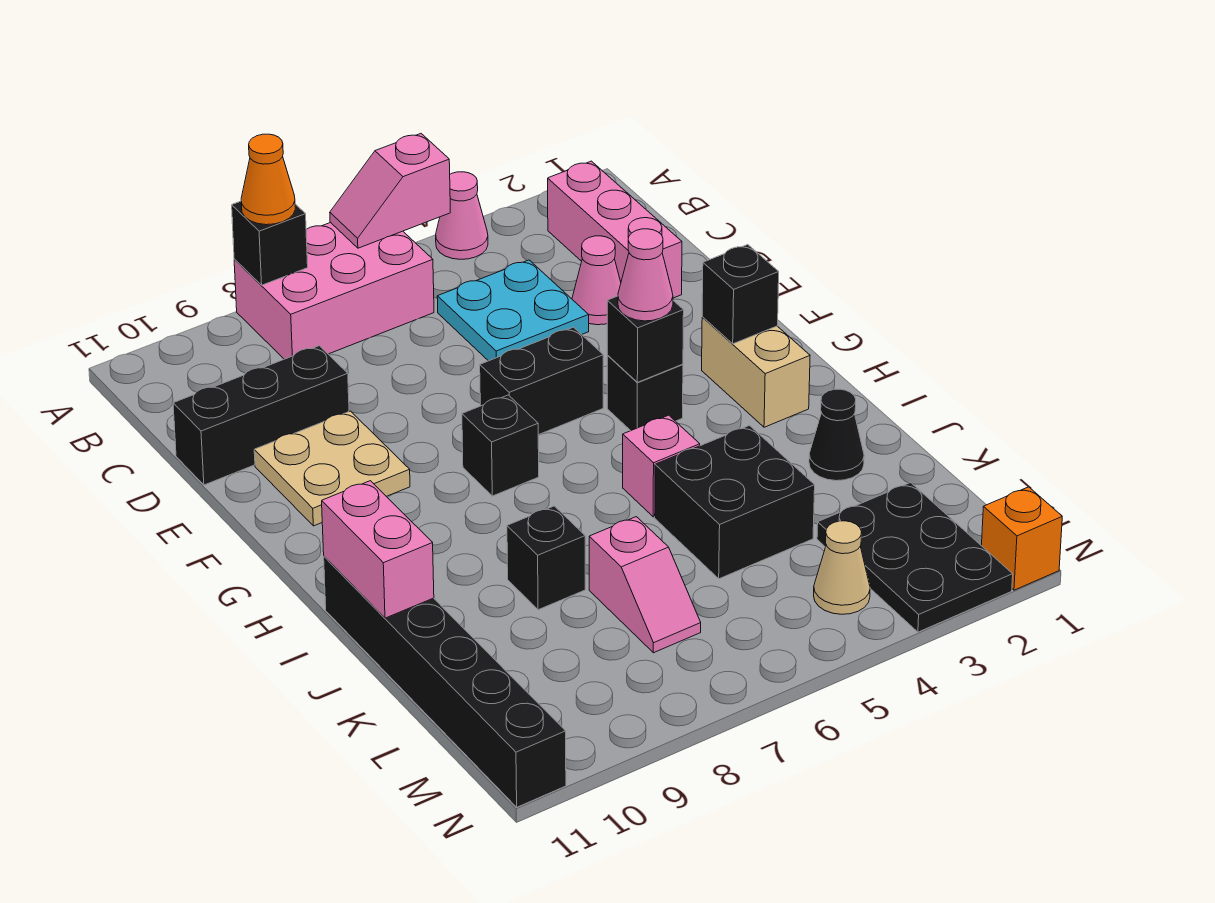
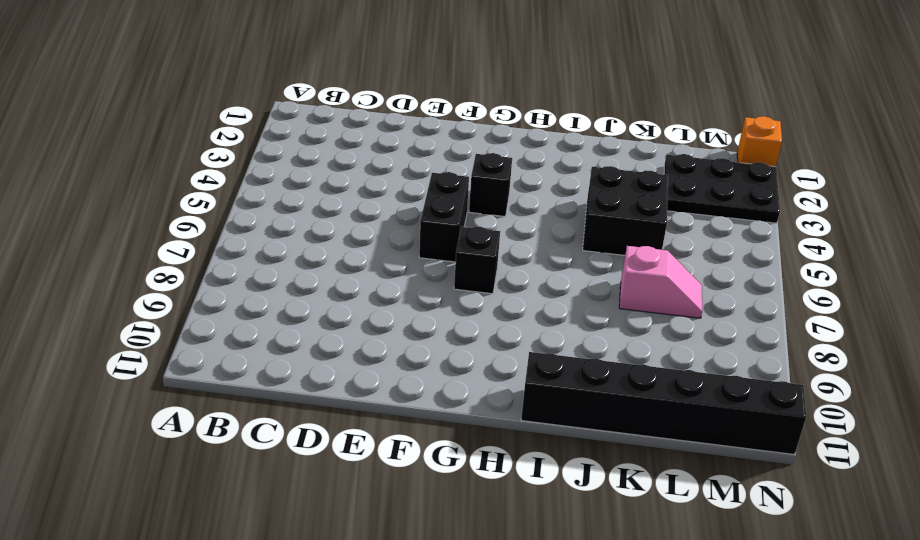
none -> pink cone A4 level 1
none -> pink brick A6:B8 level 1
none -> pink brick B2:D2 level 1

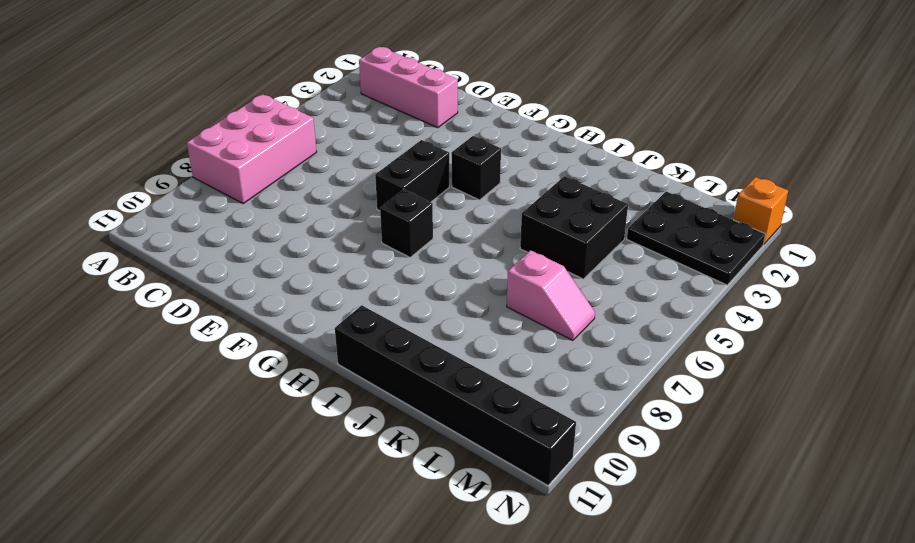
none -> pink cone A4 level 1
none -> cyan plate C4:D5 level 1
none -> pink cone D3 level 1

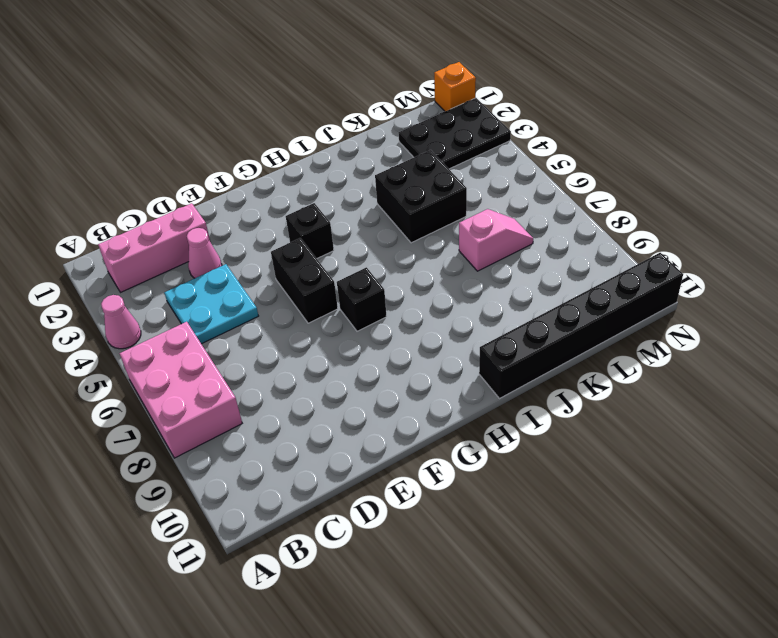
none -> black brick D9:D11 level 1
none -> tan plate E9:F10 level 1
none -> tan brick G2:H2 level 1

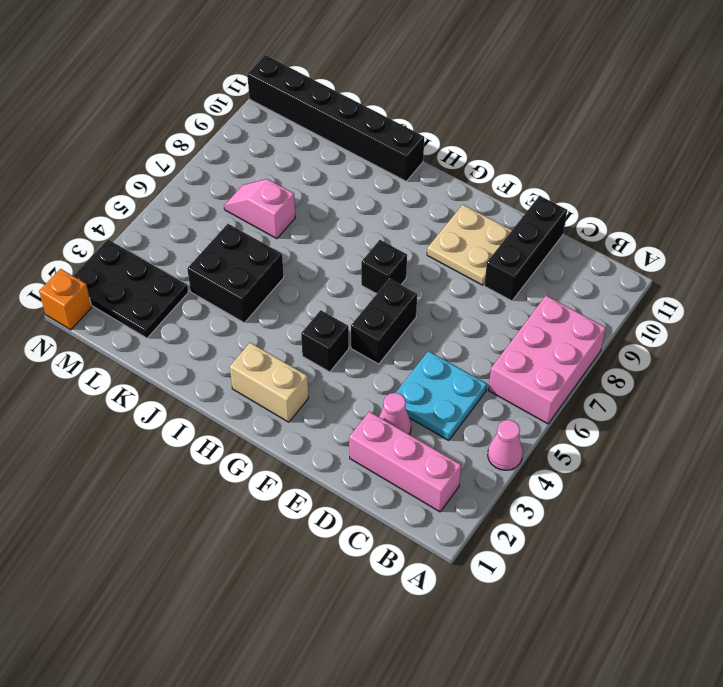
none -> pink brick I5 level 1
none -> black cone J2 level 1
none -> black brick J8 level 1

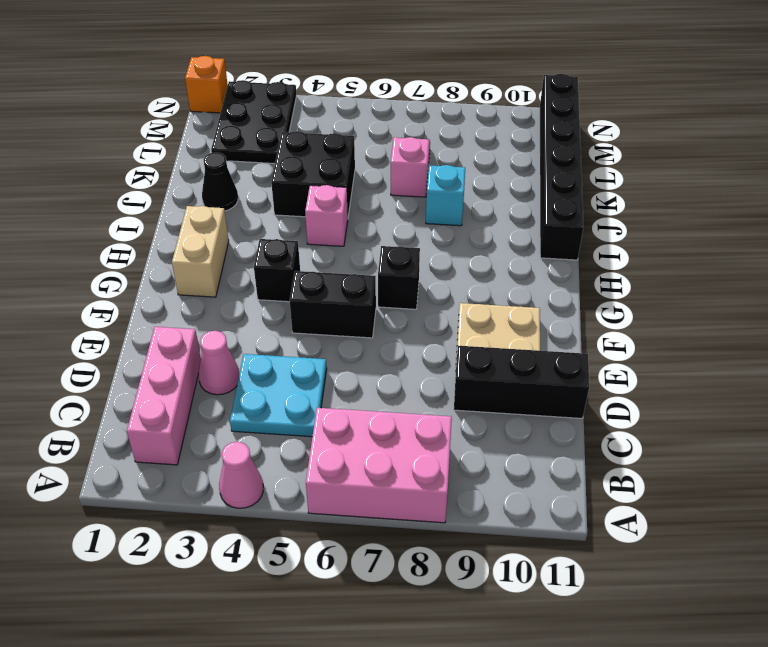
cyan brick J8 level 1 -> black brick J8 level 1
none -> tan cone M4 level 1
none -> pink slope A5:A6 level 2 top 5
none -> black brick A8 level 2

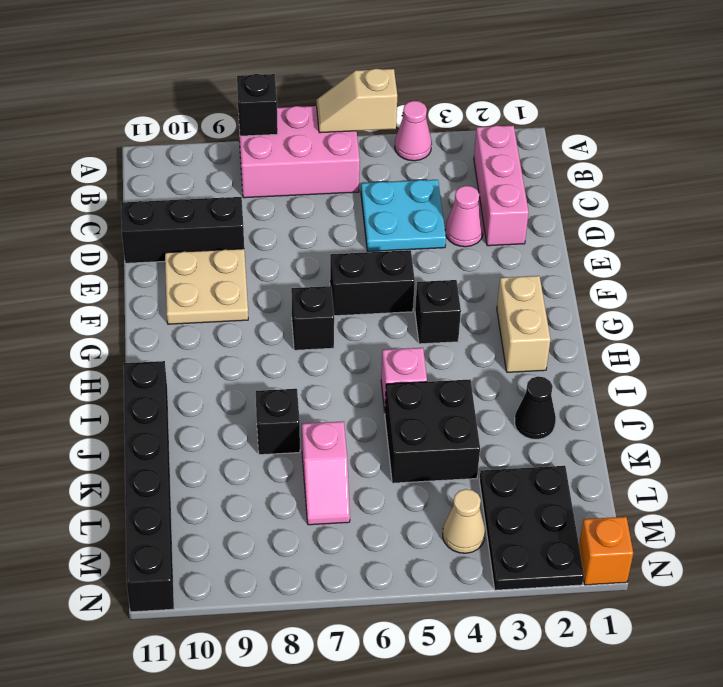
tan slope A5:A6 level 2 top 5 -> pink slope A5:A6 level 2 top 5
none -> black brick G2 level 2
none -> black brick G4 level 2
none -> pink brick I11:J11 level 2

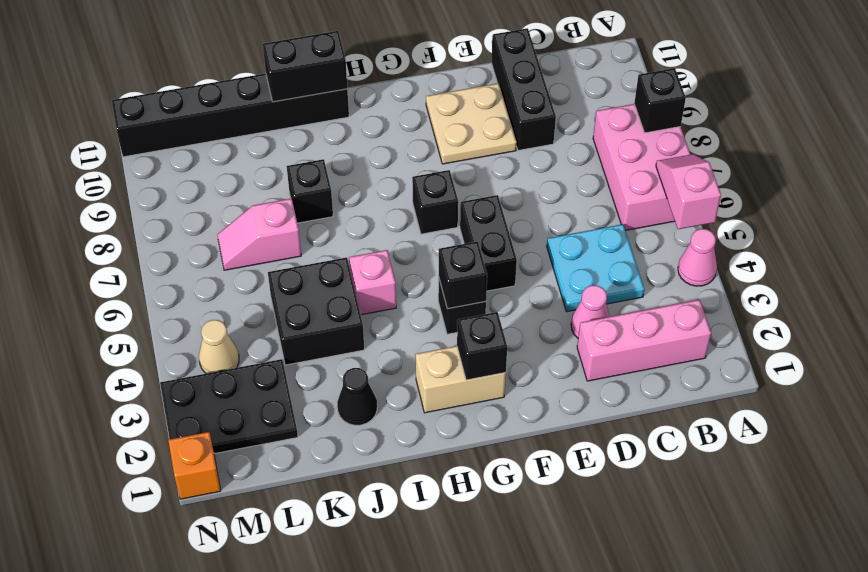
black brick I11:J11 level 2 -> pink brick I11:J11 level 2
none -> orange cone A8 level 3
none -> pink cone G4 level 3

